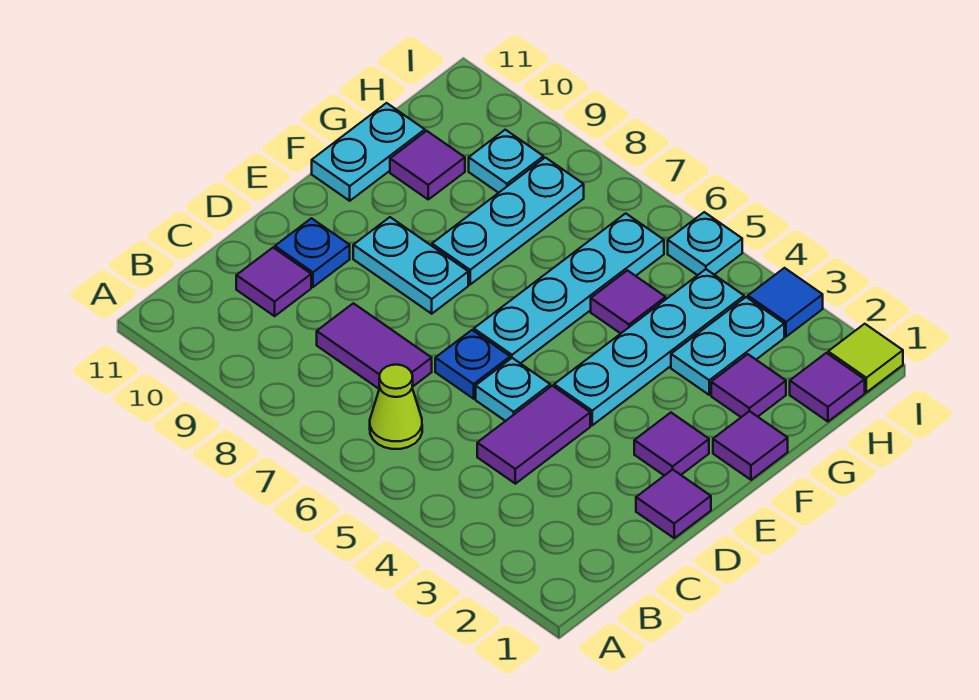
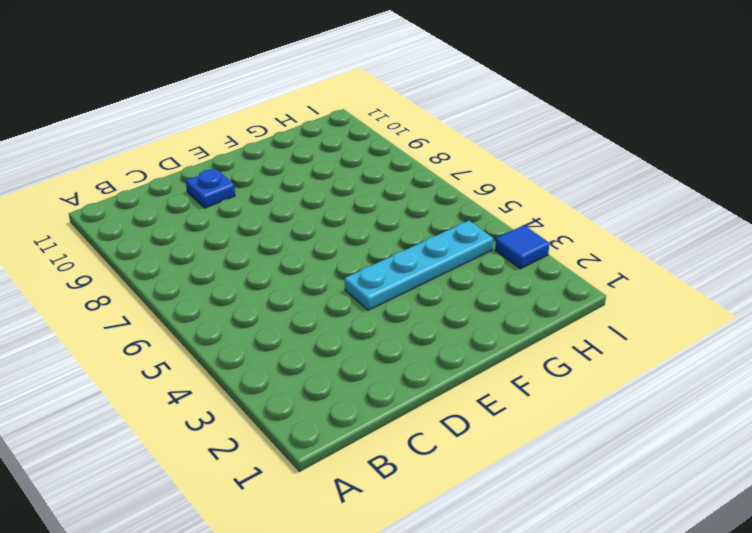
none -> lime cone B6 level 1
none -> purple tile C4:D4 level 1
none -> purple tile C7:C8 level 1

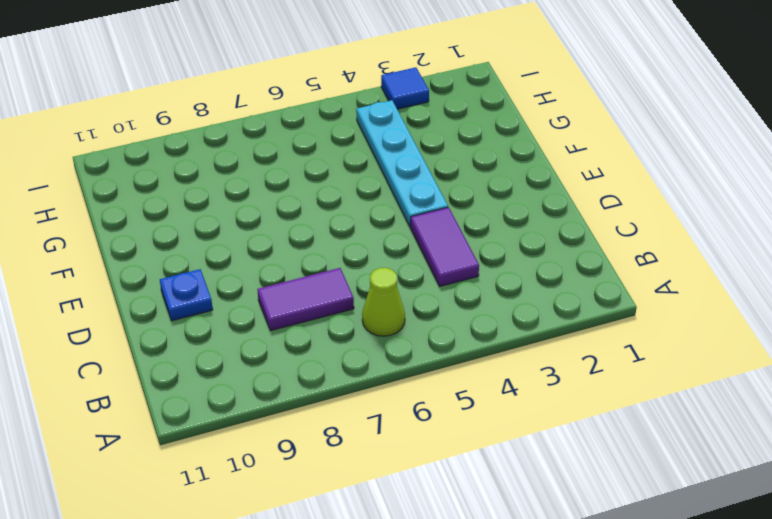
none -> purple tile C10 level 1
none -> purple tile D1 level 1
none -> cyan plate D5 level 1

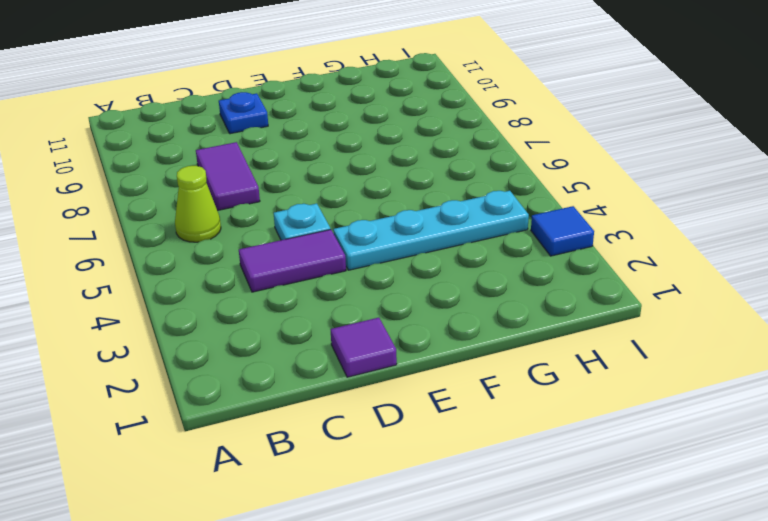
none -> purple tile C10 level 1
none -> blue plate D6 level 1
none -> purple tile E2 level 1

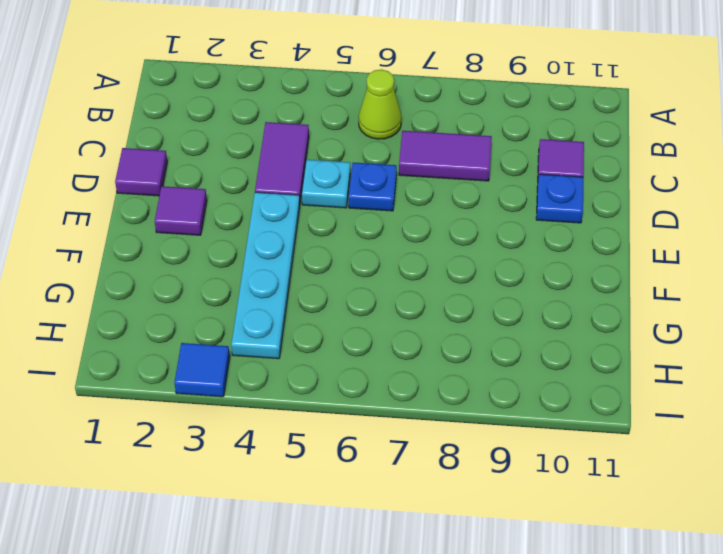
none -> cyan plate E6:H6 level 1
none -> cyan plate E8:E9 level 1
none -> purple tile F1 level 1

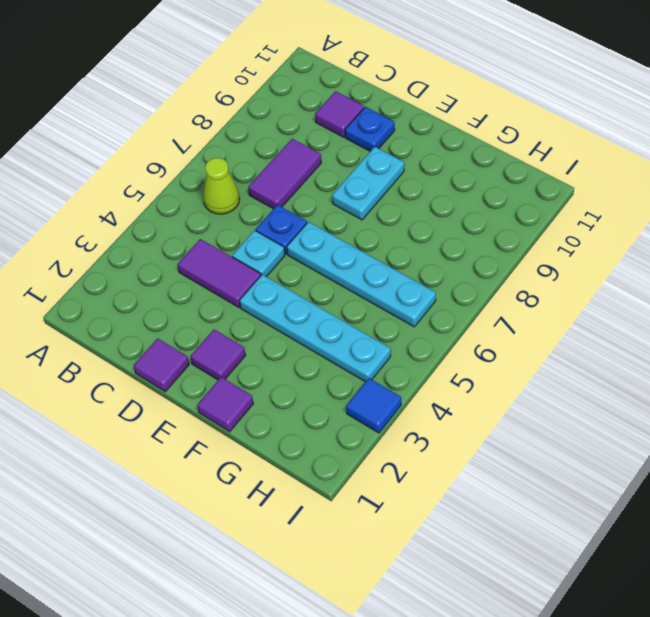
none -> cyan plate F8:H8 level 1
none -> cyan plate F11:G11 level 1
none -> purple tile G2 level 1

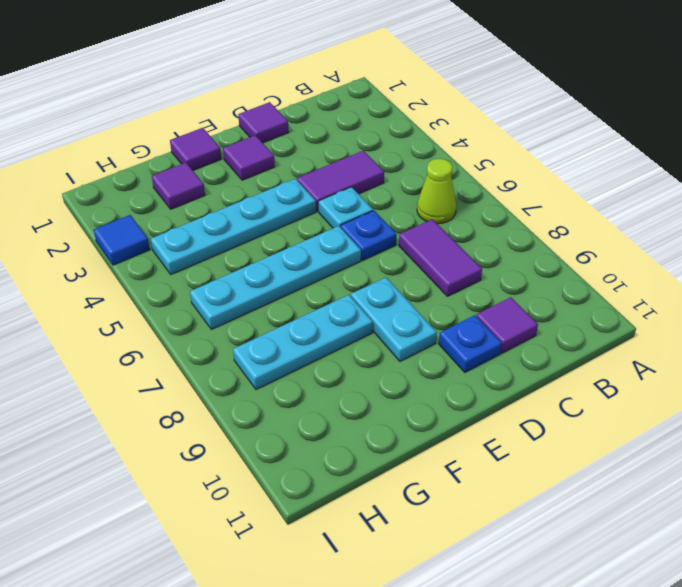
none -> cyan plate F11:G11 level 1
none -> cyan plate G3:H3 level 1
none -> purple tile G5 level 1

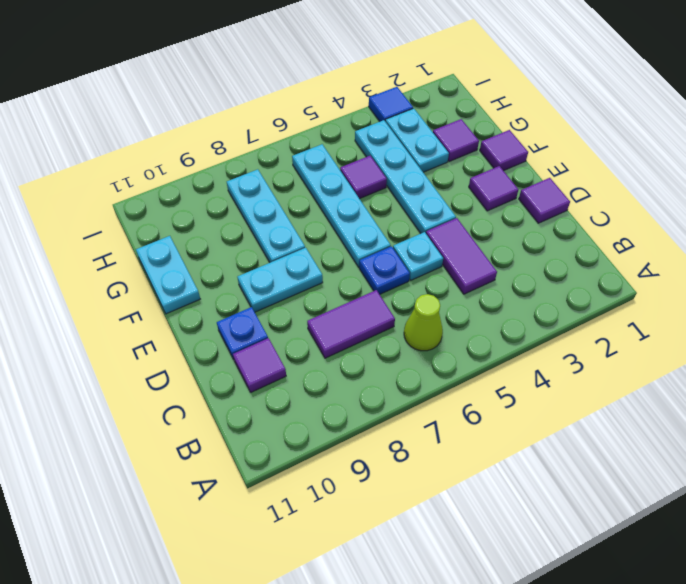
none -> purple tile G10 level 1
none -> purple tile H1 level 1
none -> cyan plate H9 level 1

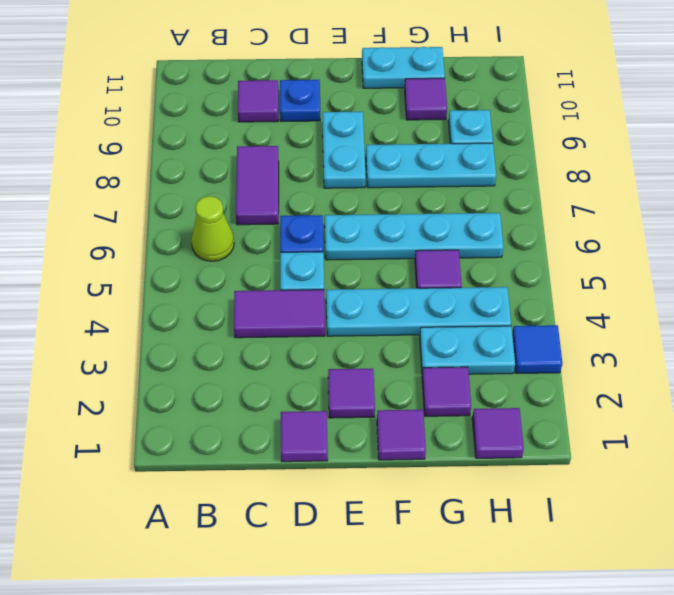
none -> lime tile I1 level 1
none -> cyan plate I5 level 1

